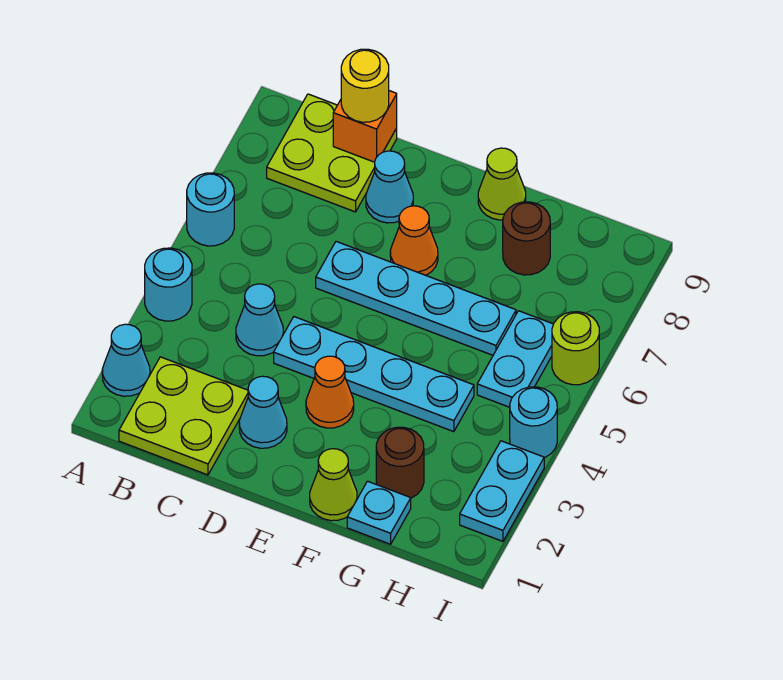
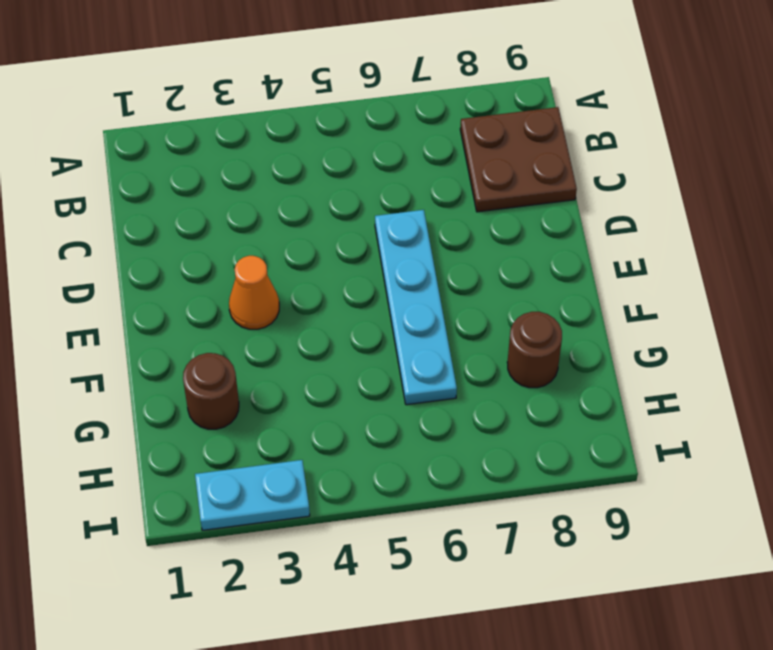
brown plate B8:C9 level 1 -> lime plate B8:C9 level 1
none -> cyan cone A2 level 1
none -> cyan round brick A4 level 1
none -> cyan round brick A6 level 1

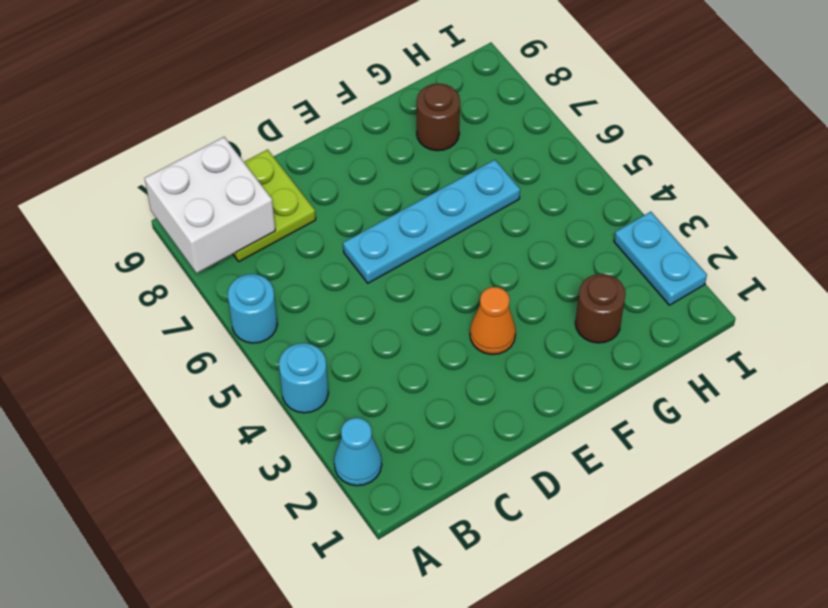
white brick A8:B9 level 2 -> none
none -> lime plate B1:C2 level 1
none -> cyan cone C4 level 1
none -> cyan cone D2 level 1

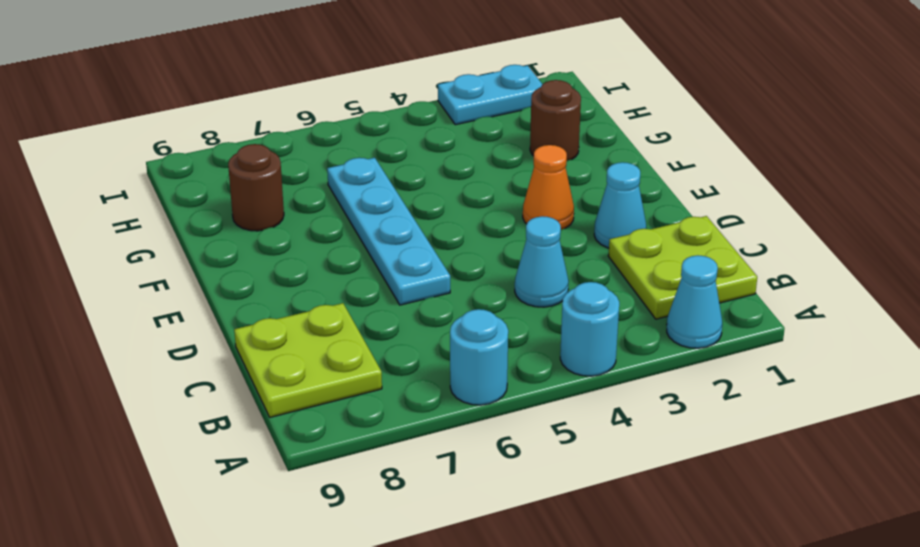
none -> cyan plate D4:G4 level 1
none -> cyan cone D8 level 1
none -> orange cone E7 level 1

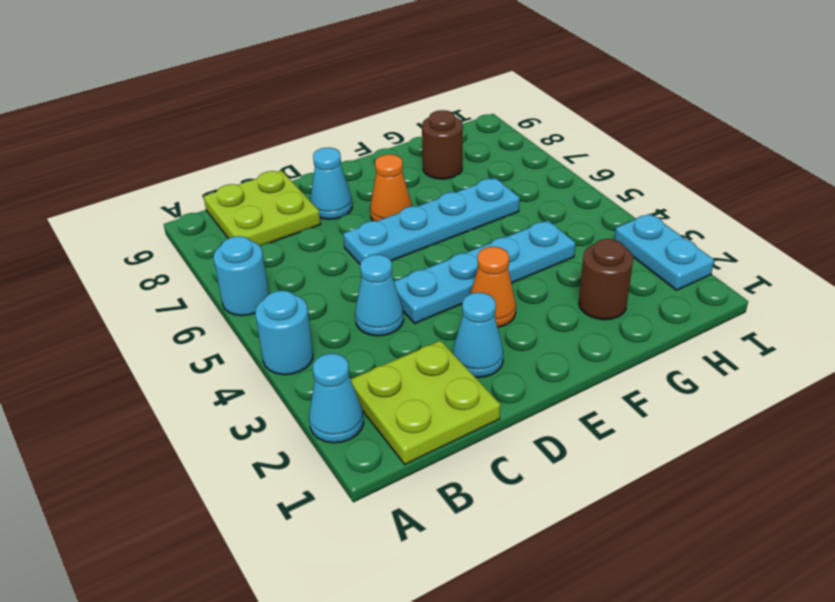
none -> lime cone F1 level 1
none -> lime cone F9 level 1
none -> cyan plate G1 level 1

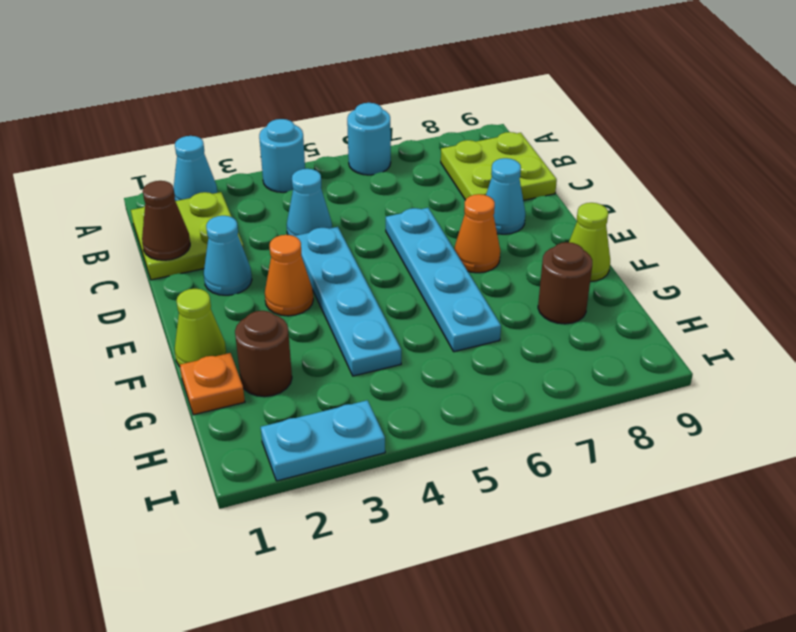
brown cone C1 level 2 -> none
orange plate G1 level 1 -> cyan plate G1 level 1
none -> cyan plate H5:H6 level 1
none -> cyan round brick I4 level 1
none -> lime round brick I6 level 1

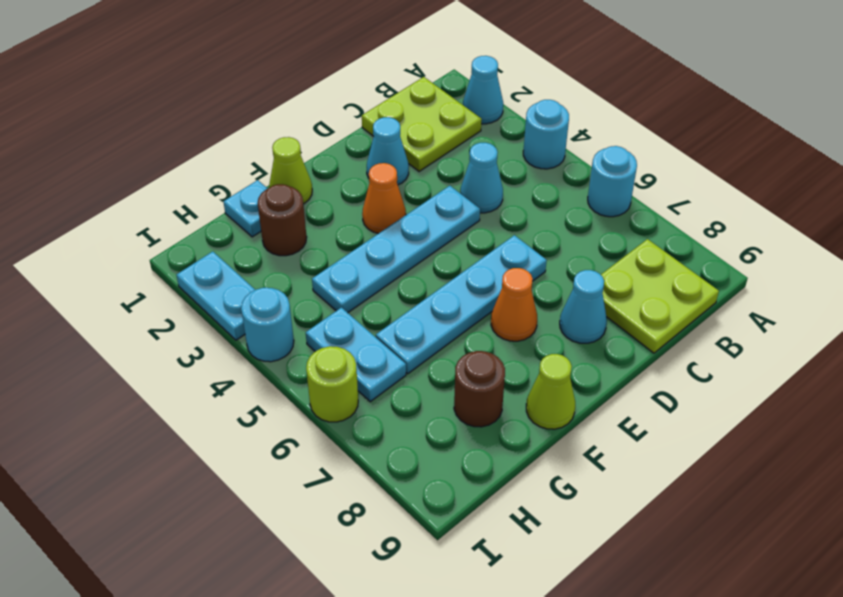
none -> orange brick C9 level 2
none -> yellow round brick C9 level 3

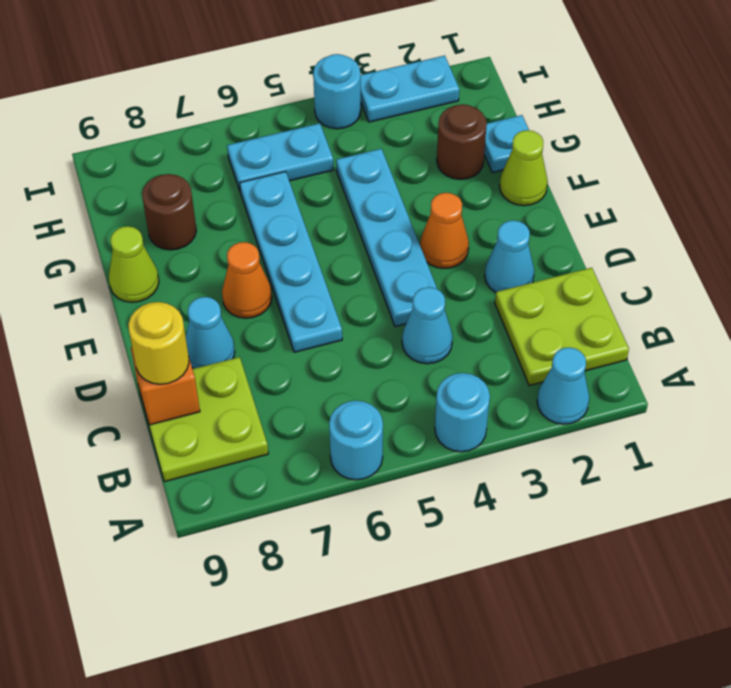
none -> lime round brick I6 level 1

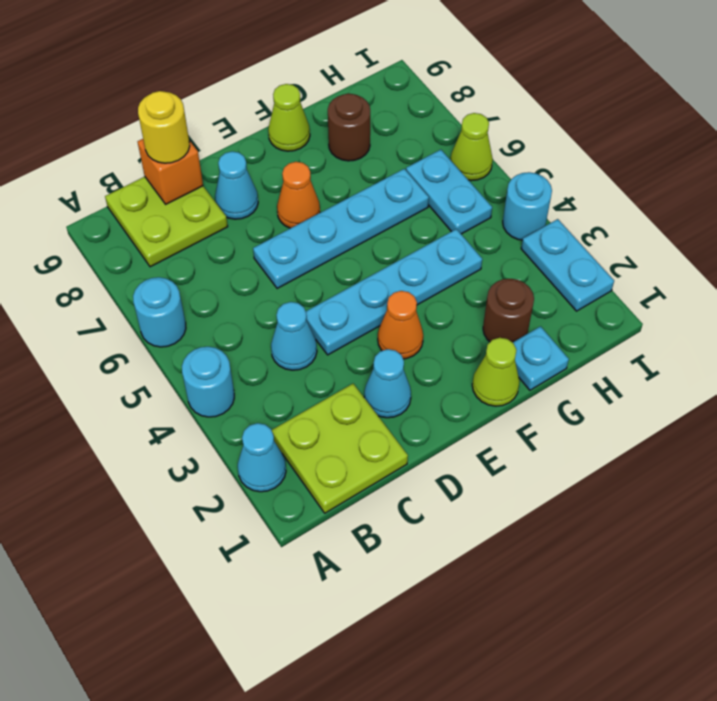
lime cone I6 level 1 -> lime round brick I6 level 1

